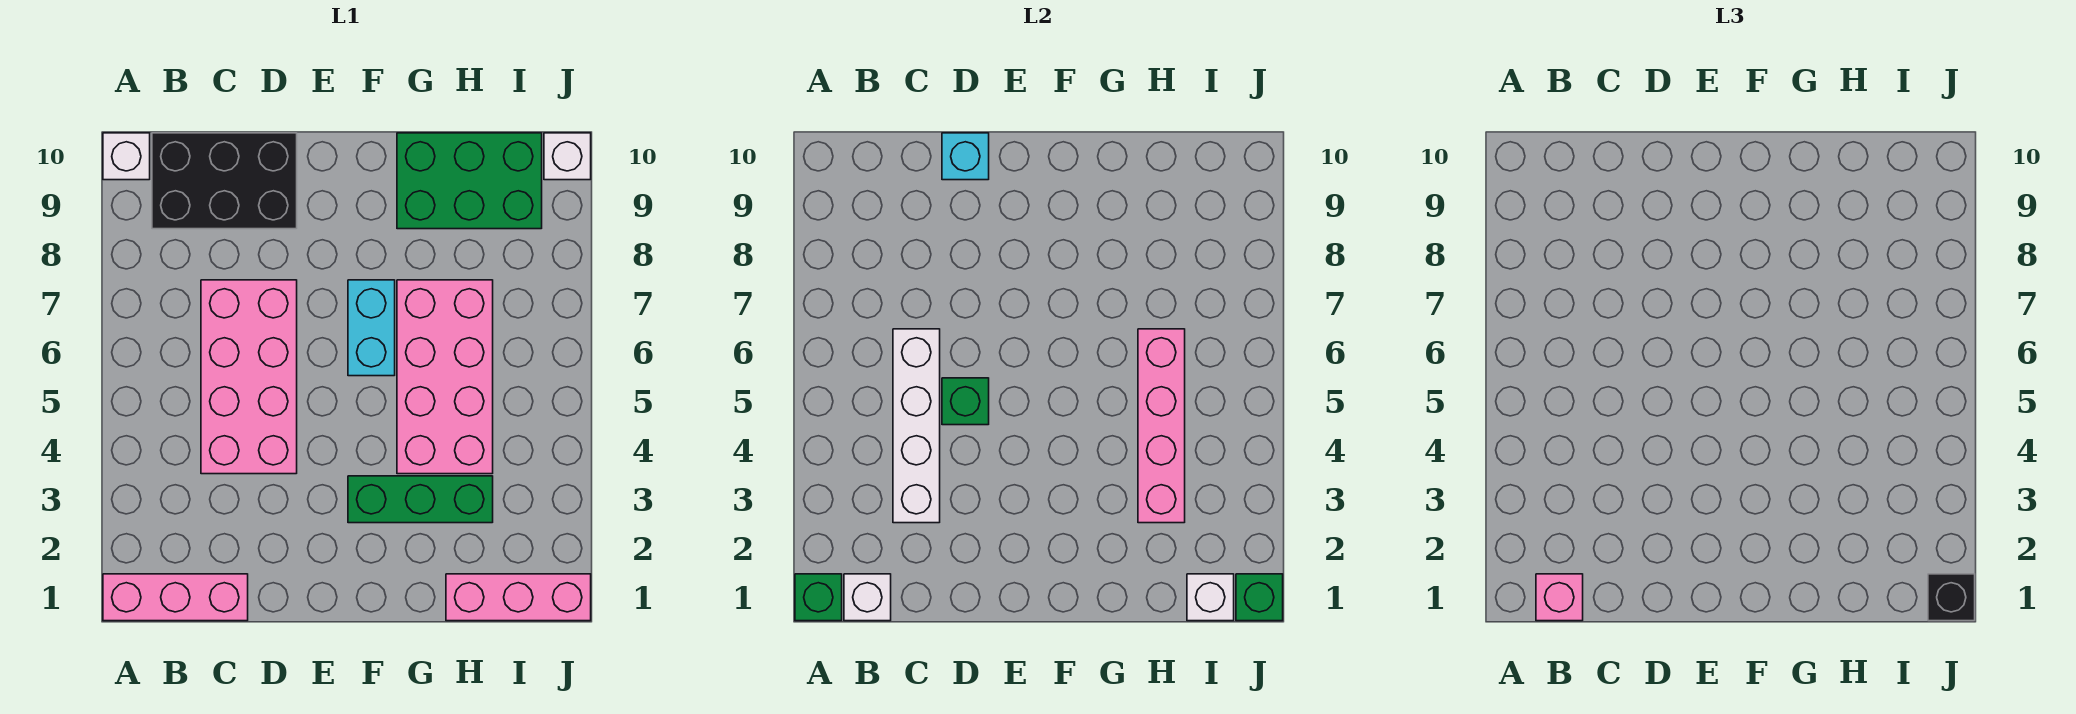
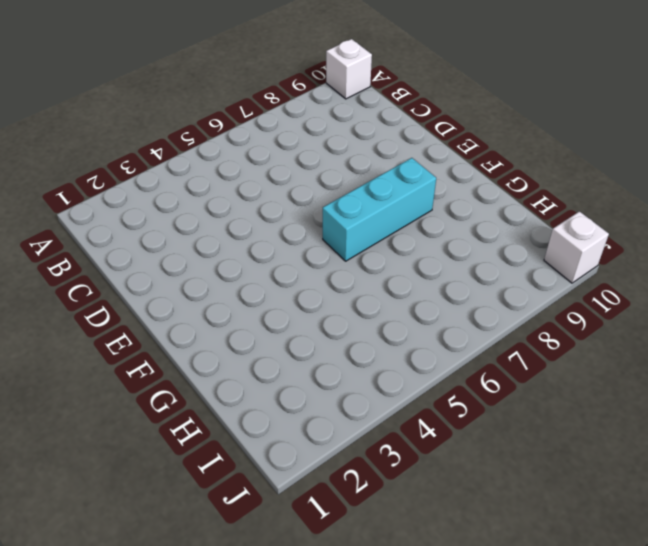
cyan brick F6:F8 level 1 -> cyan brick F6:F7 level 1
none -> pink brick A1:C1 level 1
none -> black brick B9:D10 level 1
none -> pink brick C4:D7 level 1

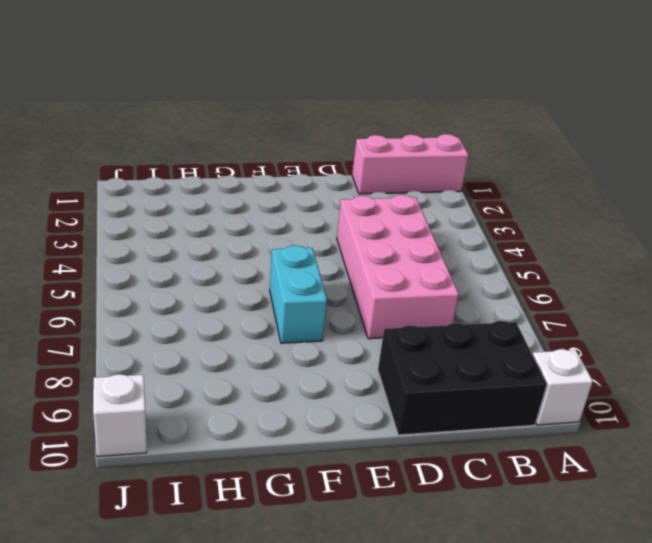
none -> green brick F3:H3 level 1
none -> pink brick G4:H7 level 1
none -> green brick G9:I10 level 1

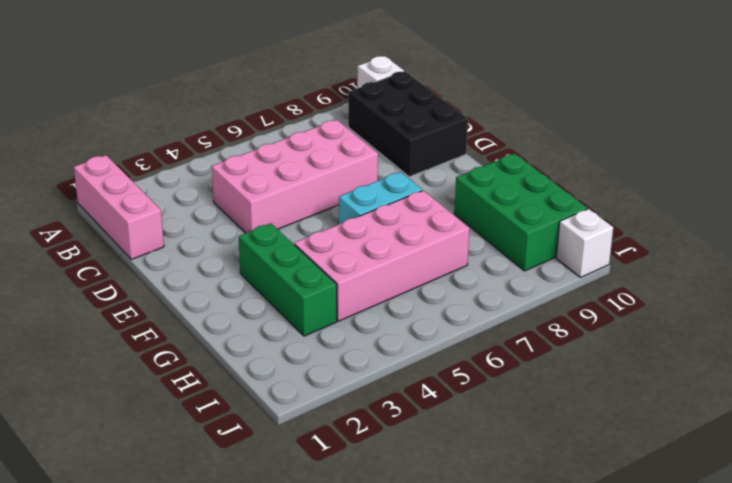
none -> pink brick H1:J1 level 1
none -> green brick A1 level 2
none -> white brick B1 level 2

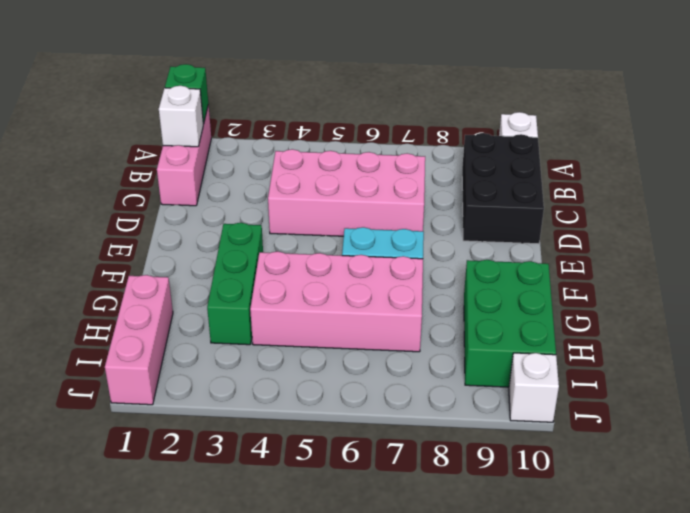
none -> white brick C3:C6 level 2
none -> green brick D5 level 2
none -> cyan brick D10 level 2

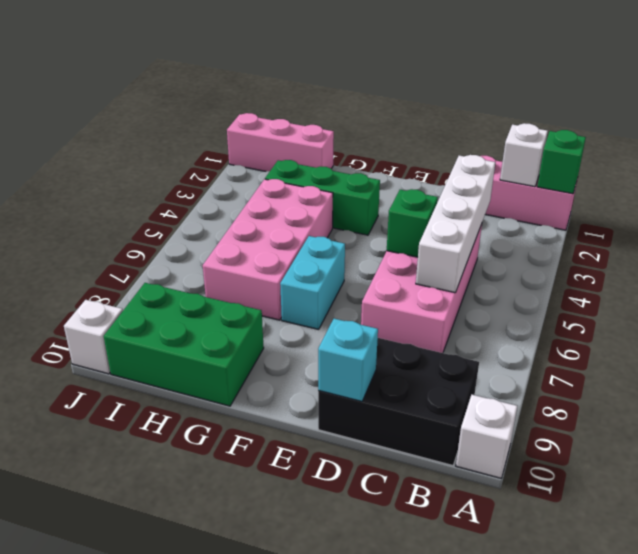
none -> pink brick H3:H6 level 2
none -> white brick I1 level 2
none -> green brick J1 level 2

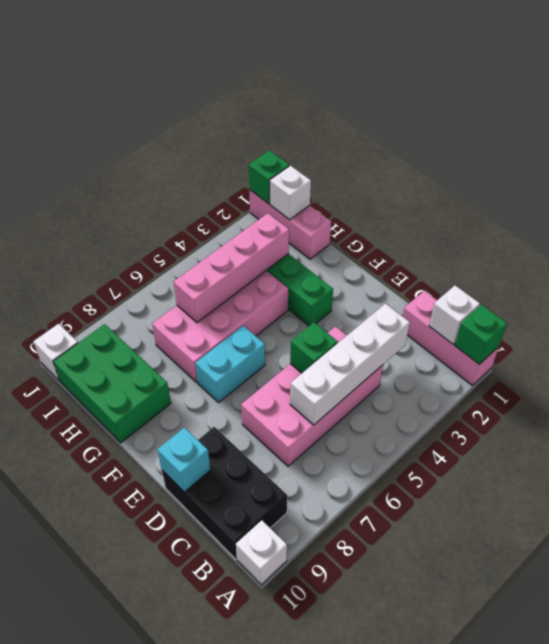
none -> pink brick B1 level 3
none -> black brick J1 level 3

